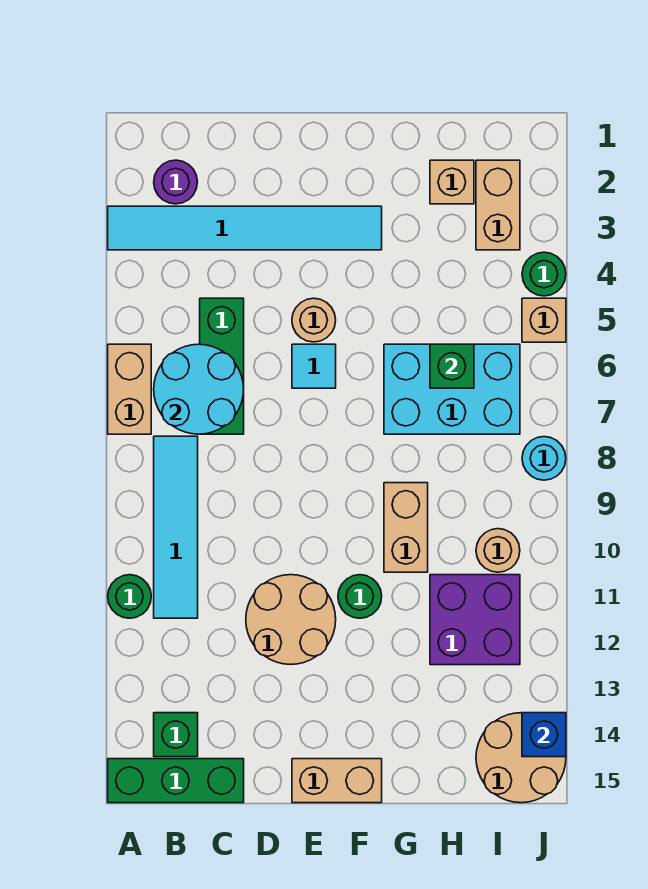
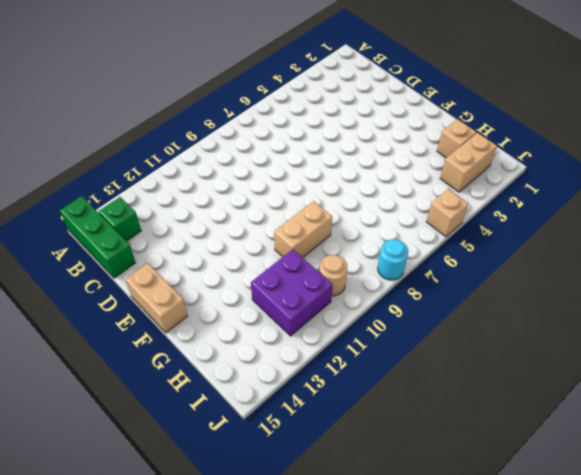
none -> cyan tile A3:F3 level 1
none -> tan brick A6:A7 level 1
none -> green round brick A11 level 1

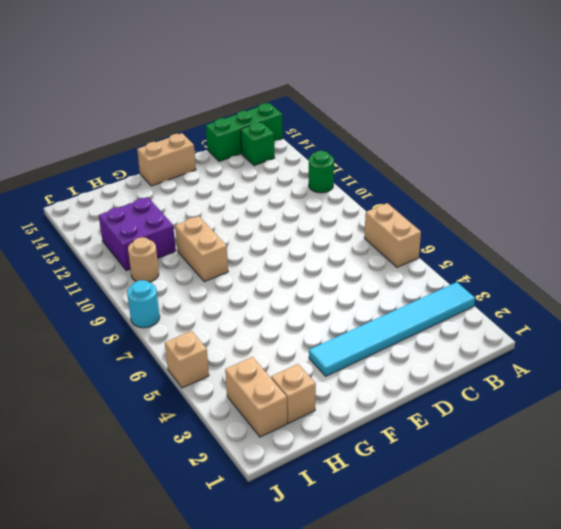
none -> purple round brick B2 level 1
none -> cyan tile B8:B11 level 1
none -> green brick C5:C7 level 1

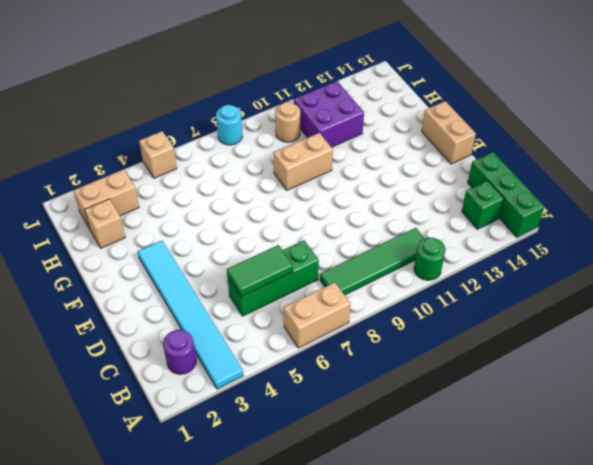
green tile B8:B11 level 1 -> cyan tile B8:B11 level 1
green tile C5:C6 level 2 -> cyan round brick B6:C7 level 2
none -> tan round brick D11:E12 level 1
none -> tan round brick E5 level 1
none -> cyan tile E6 level 1

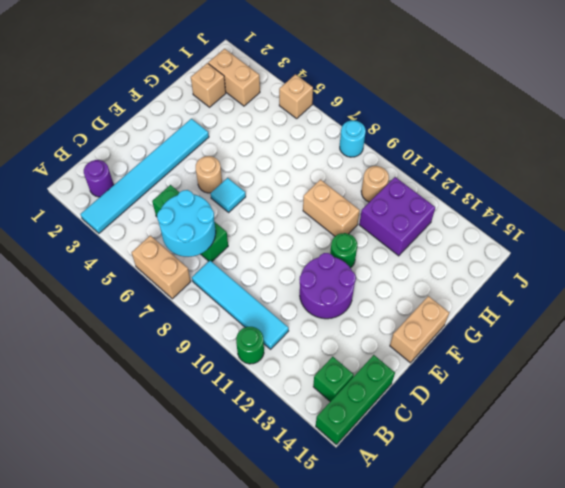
purple round brick D11:E12 level 1 -> tan round brick D11:E12 level 1
none -> cyan brick G6:I7 level 1
none -> tan round brick I14:J15 level 1
none -> green round brick J4 level 1

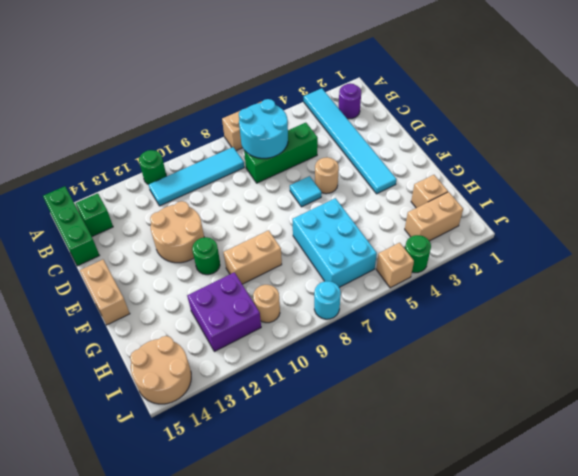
none -> green brick H6 level 2
none -> blue brick J14 level 2

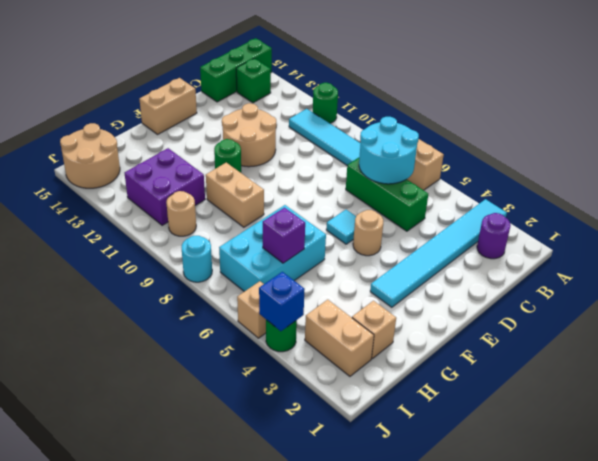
purple brick H6 level 2 -> green brick H6 level 2
blue brick J4 level 2 -> blue brick J14 level 2

